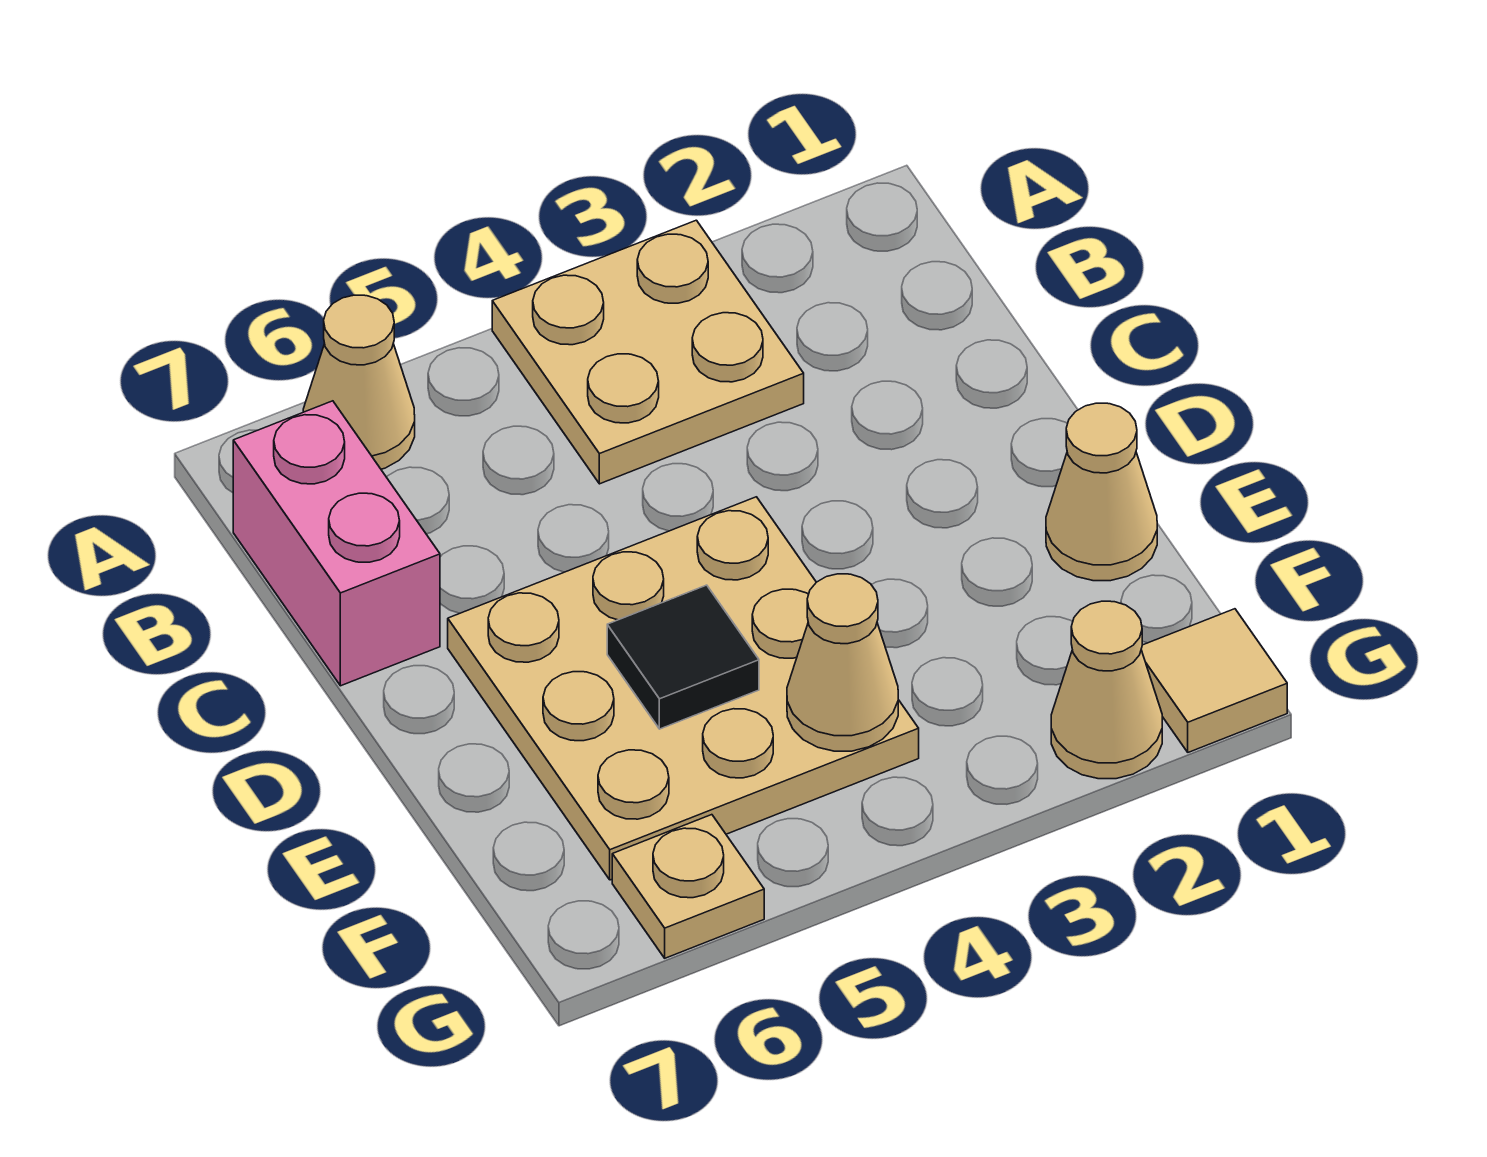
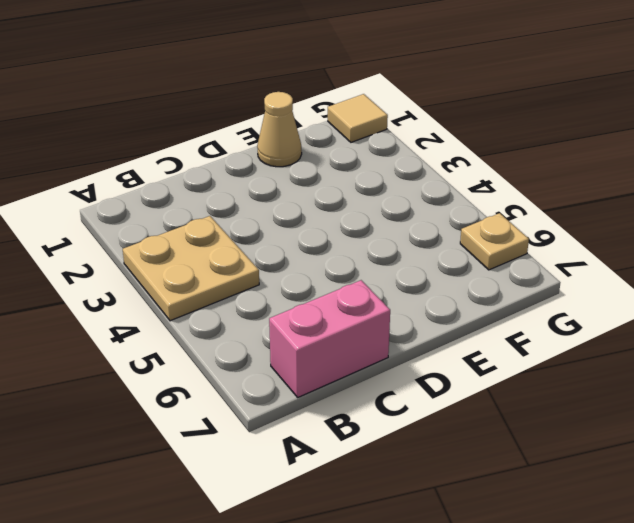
none -> tan cone A6 level 1
none -> tan plate D4:F6 level 1

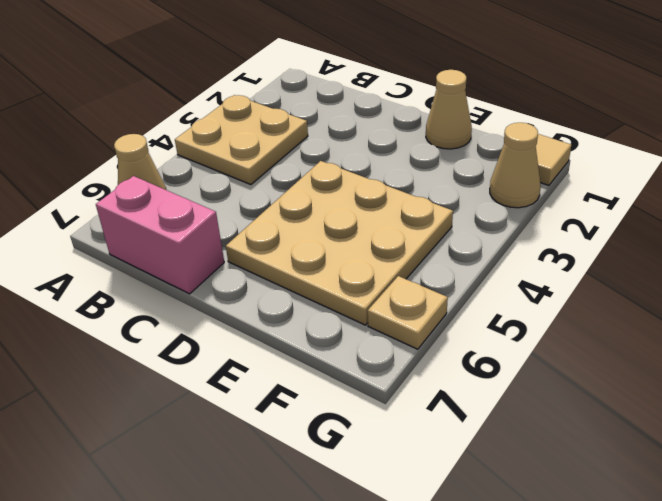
none -> black tile E5 level 2
none -> tan cone F4 level 2

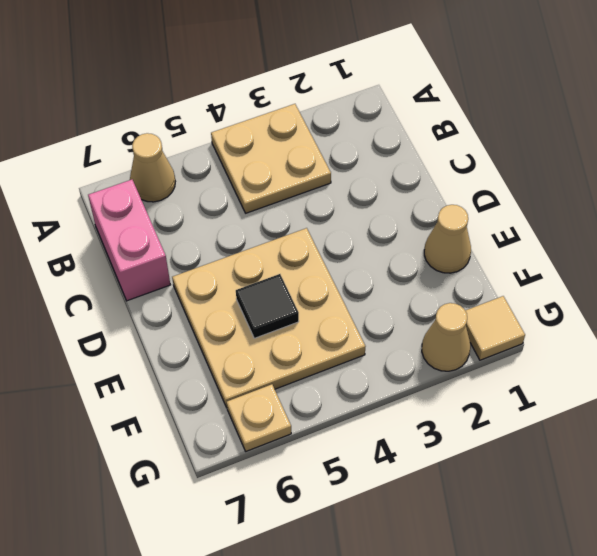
none -> tan cone F4 level 2

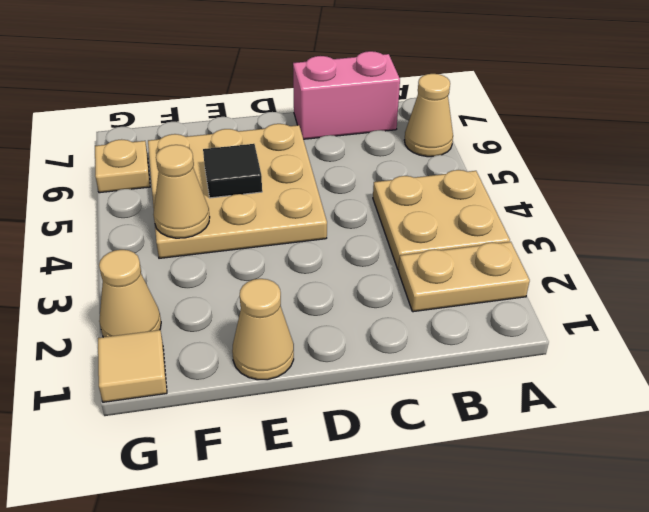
tan plate A2:B2 level 1 -> none

